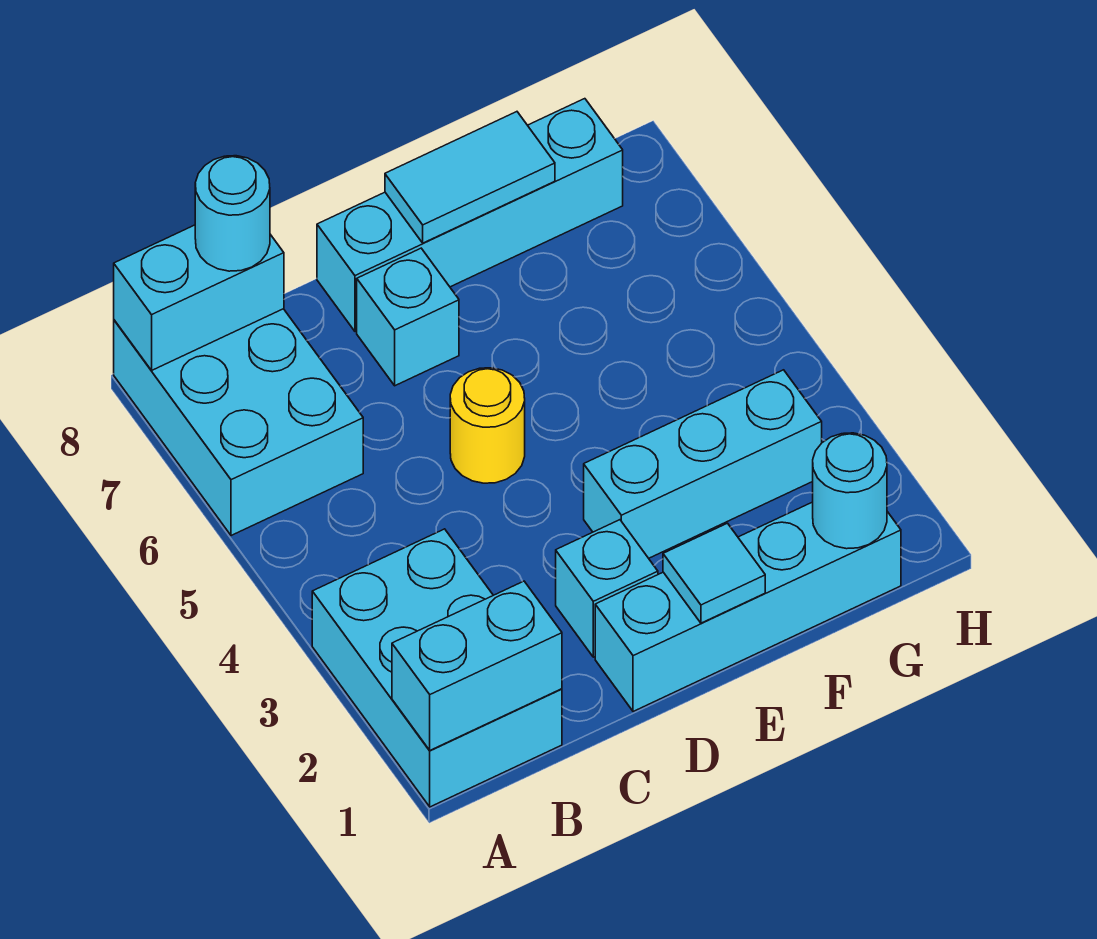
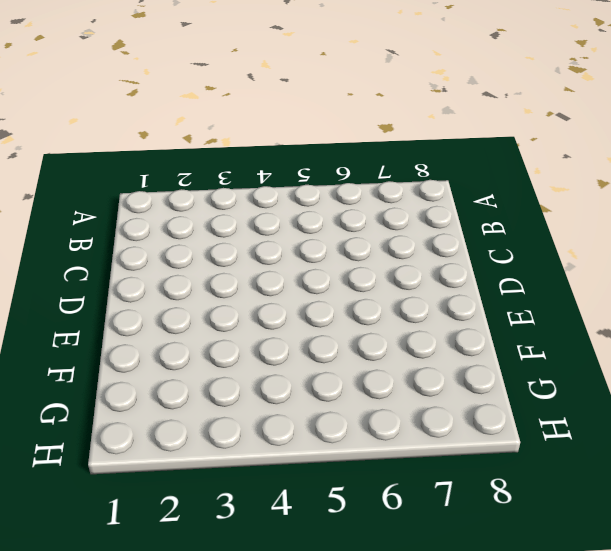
none -> cyan brick A1:B3 level 1
none -> cyan brick A6:B8 level 1
none -> cyan brick D1:G1 level 1

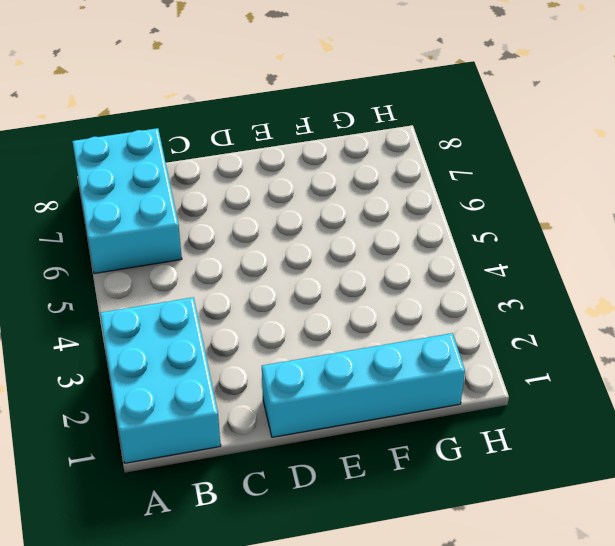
none -> cyan brick D2 level 1
none -> yellow round brick D5 level 1
none -> cyan brick D7 level 1

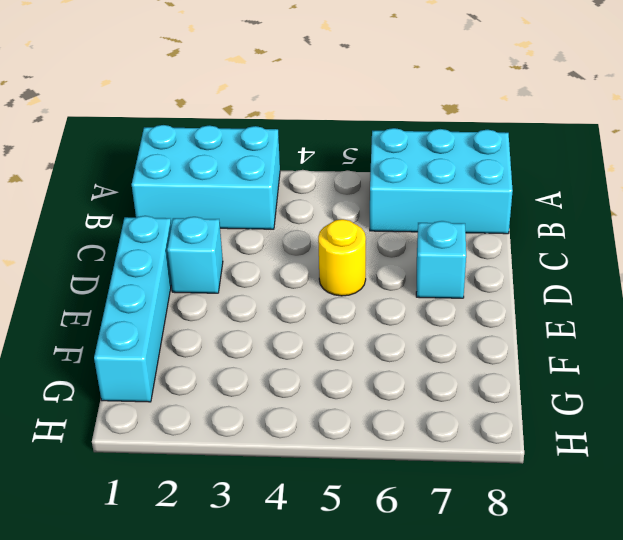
none -> cyan brick D8:G8 level 1
none -> cyan brick E3:G3 level 1
none -> cyan brick A1:B1 level 2

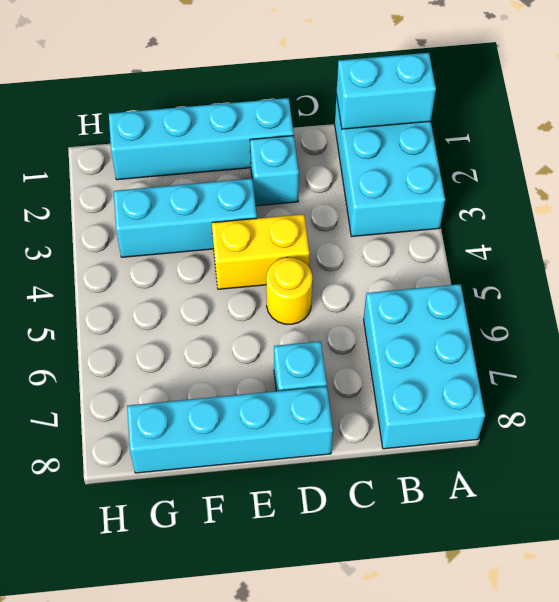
yellow brick D4:E4 level 1 -> none
none -> cyan brick A8:B8 level 2
none -> cyan tile E1 level 2
none -> cyan tile E8:F8 level 2

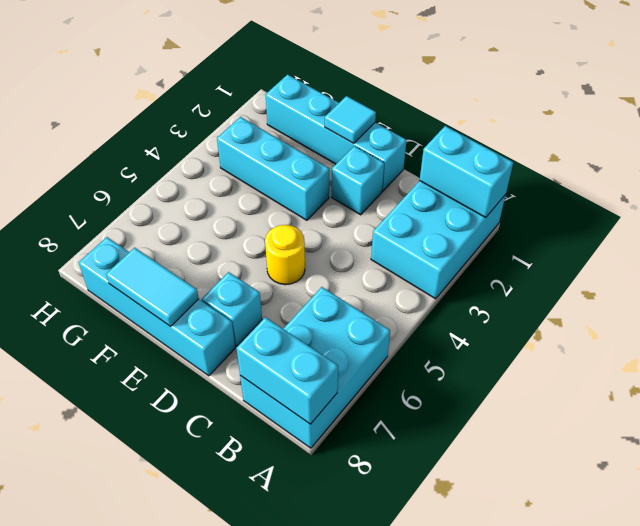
none -> cyan round brick G1 level 2
none -> cyan round brick B8 level 3

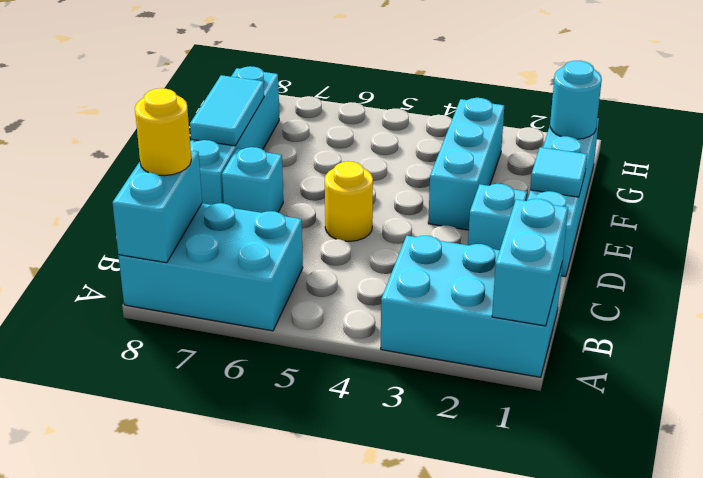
yellow round brick B8 level 3 -> cyan round brick B8 level 3

